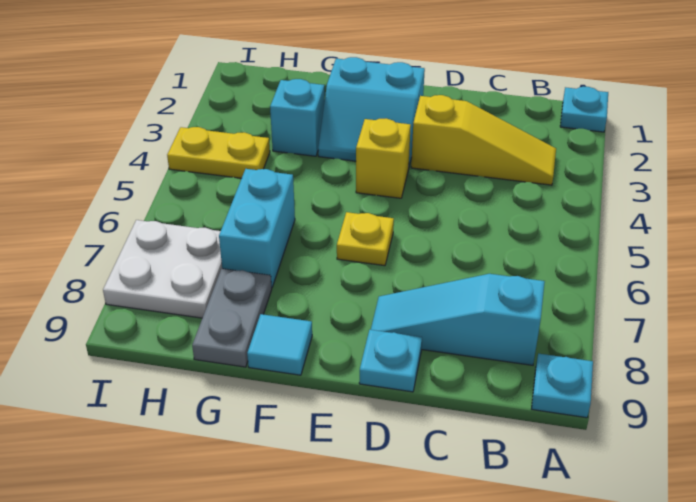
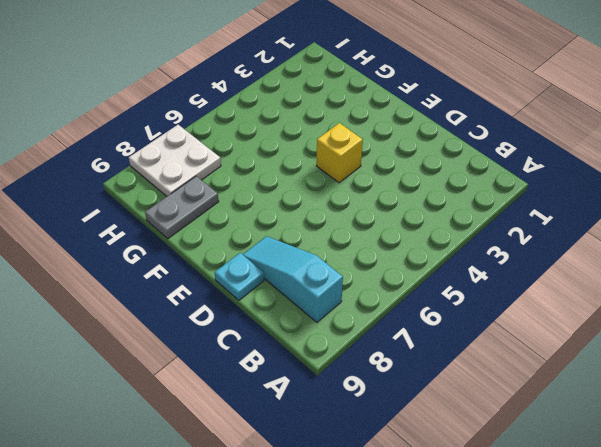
none -> cyan plate A1 level 1
none -> cyan plate A9 level 1
none -> yellow slope B3:D3 level 1 top D

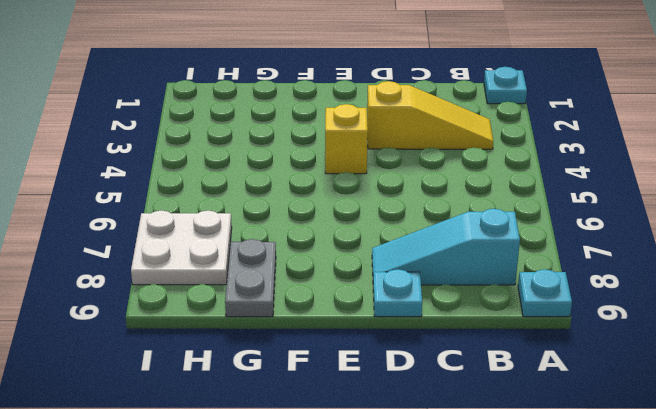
none -> cyan slope E2:F3 level 1 top 2
none -> yellow plate E6 level 1
none -> cyan tile F9 level 1

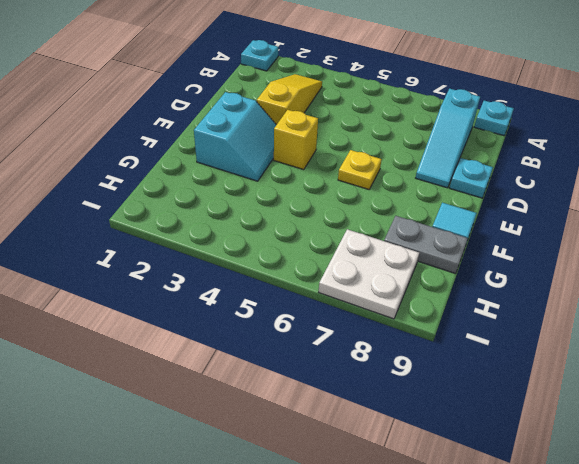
none -> cyan brick G3 level 1
none -> cyan brick G6:G7 level 1
none -> yellow plate H4:I4 level 1

